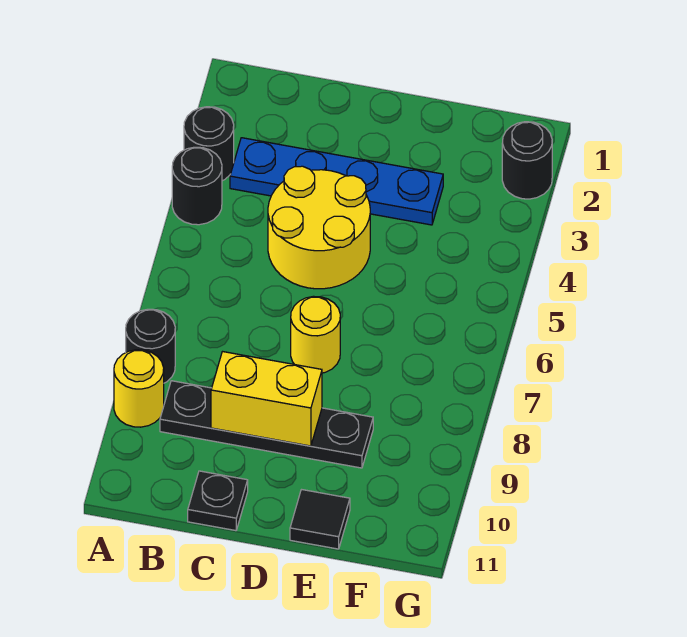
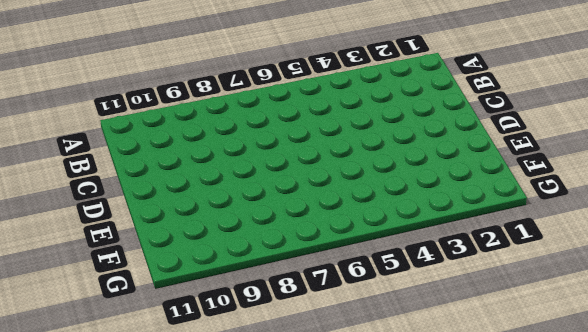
none -> black round brick A3 level 1
none -> black round brick A4 level 1
none -> black round brick A8 level 1

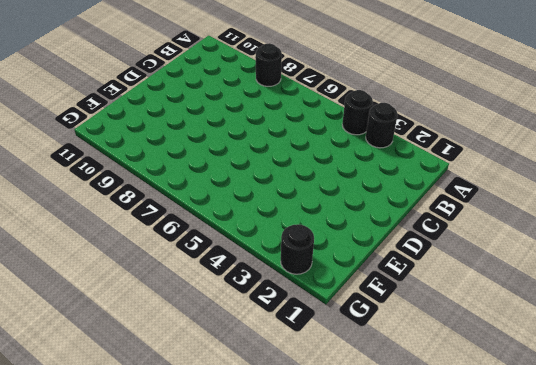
none -> yellow round brick A9 level 1
none -> blue plate B3:E3 level 1
none -> black plate B9:E9 level 1

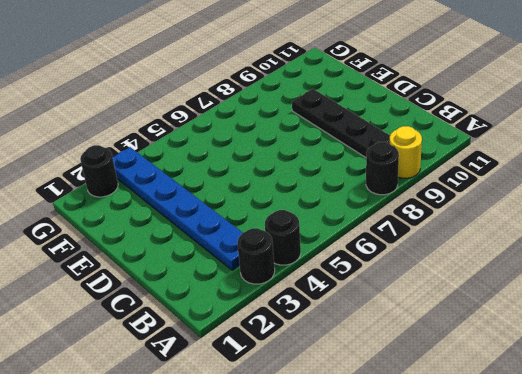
blue plate B3:G3 level 1 -> blue plate B3:E3 level 1
none -> yellow round brick C4:D5 level 1
none -> black plate C11 level 1
none -> yellow round brick D7 level 1

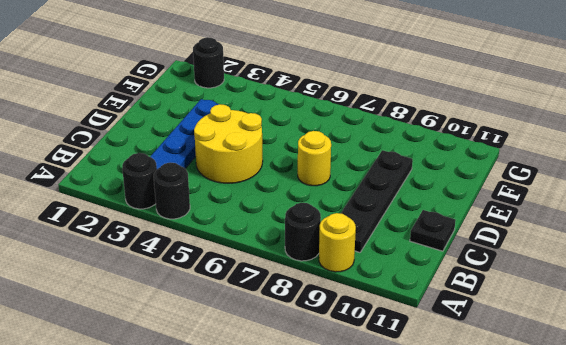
none -> black tile E11 level 1
none -> yellow brick C9:D9 level 2

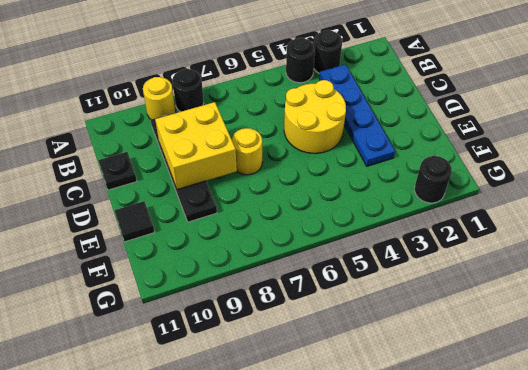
yellow brick C8:D9 level 2 -> yellow brick C9:D9 level 2

